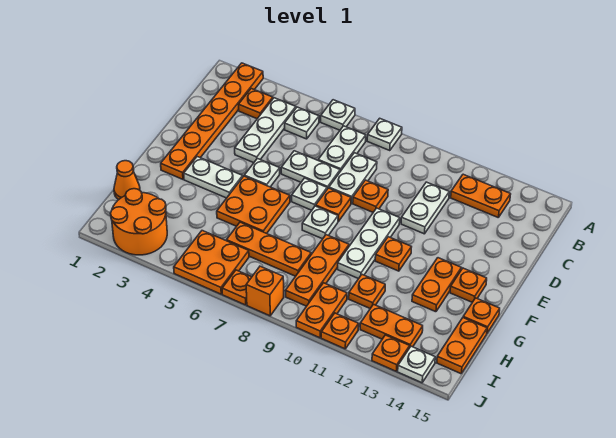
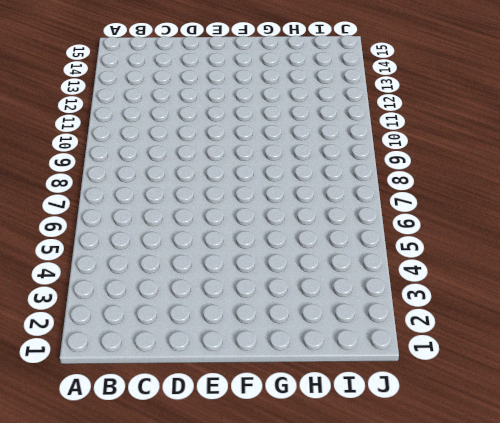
none -> orange plate A2:F2 level 1
none -> white plate A6 level 1
none -> white plate A8 level 1
none -> orange plate B3 level 1

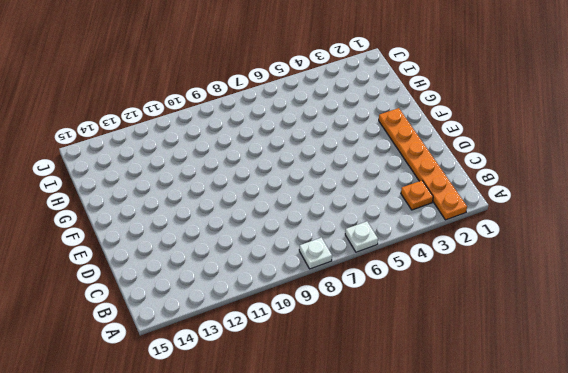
none -> white plate B4:D4 level 1
none -> white plate B5 level 1
none -> white plate B7:C7 level 1
none -> orange plate B12:B13 level 1

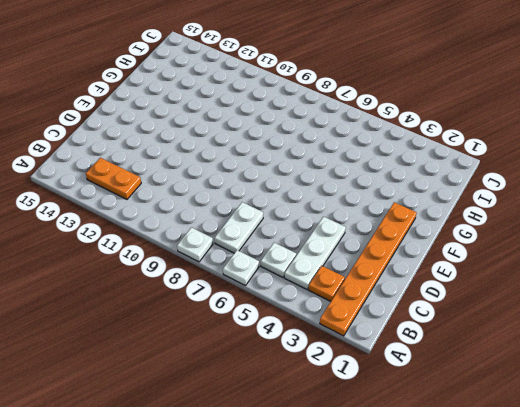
none -> white plate C8:D8 level 1
none -> white plate C11:D11 level 1
none -> white plate D6:D7 level 1
none -> orange plate D9 level 1

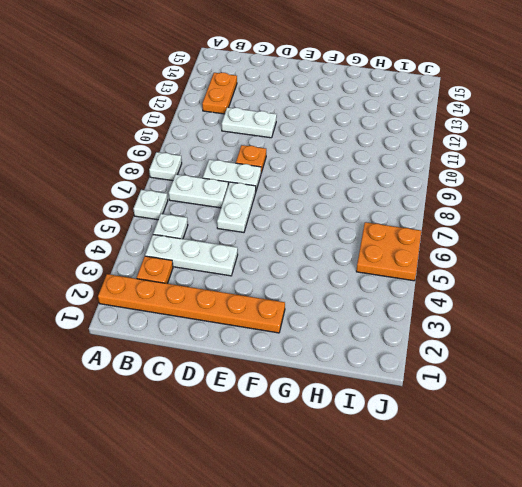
none -> white plate E5 level 1
none -> white plate E7 level 1
none -> orange plate E8 level 1
none -> white plate E10:G10 level 1

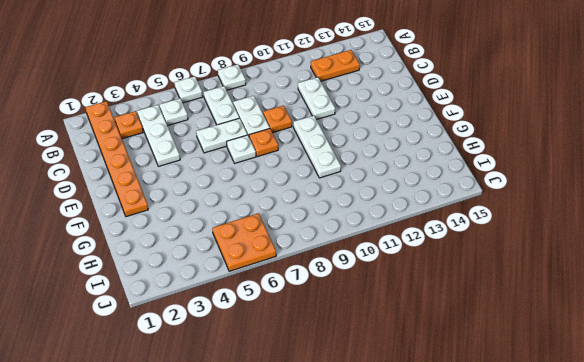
none -> white plate E5 level 1
none -> white plate F3:F4 level 1
none -> orange plate F5:G6 level 1
none -> white plate F8 level 1

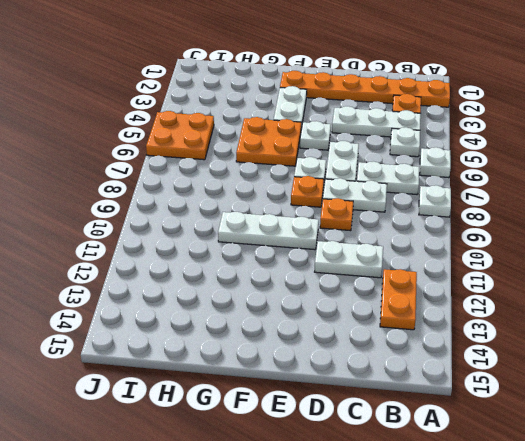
none -> white plate F8 level 1
none -> orange plate F11 level 1
none -> orange plate F13:G13 level 1
none -> orange plate F14 level 1

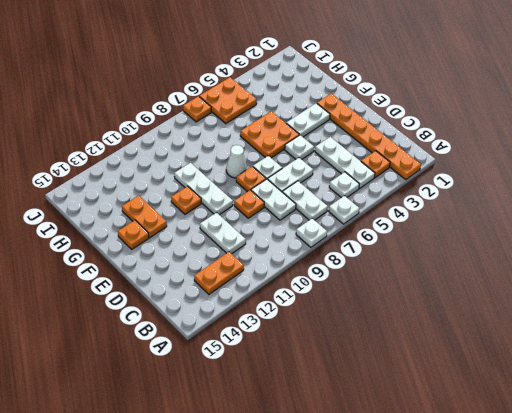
white cone F8 level 1 -> white plate F8 level 1
none -> orange plate G9:I9 level 1
none -> orange plate G15 level 1
none -> orange cone H1 level 1
none -> orange plate H6:H8 level 1

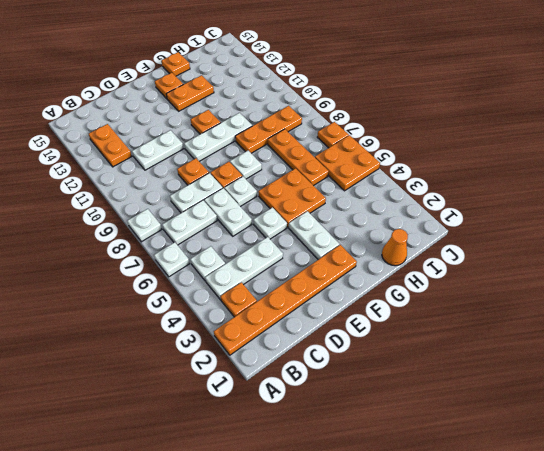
none -> orange plate H11 level 1
none -> orange plate H15:I15 level 1
none -> orange round brick I2:J3 level 1
none -> orange plate I10:J10 level 1

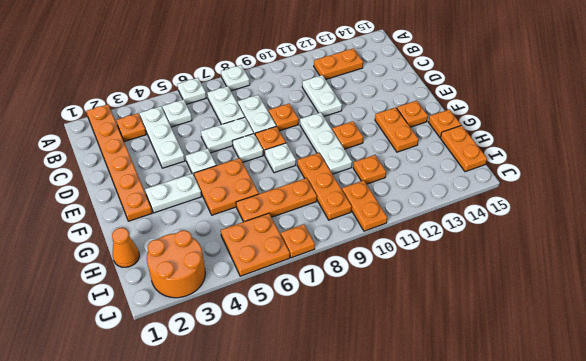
none -> orange plate I12:I13 level 1
none -> orange brick J8 level 1
none -> orange plate J11 level 1
none -> orange plate J13 level 1

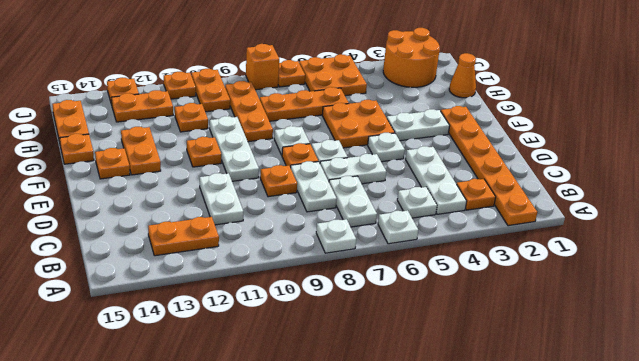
none -> white plate J14 level 1

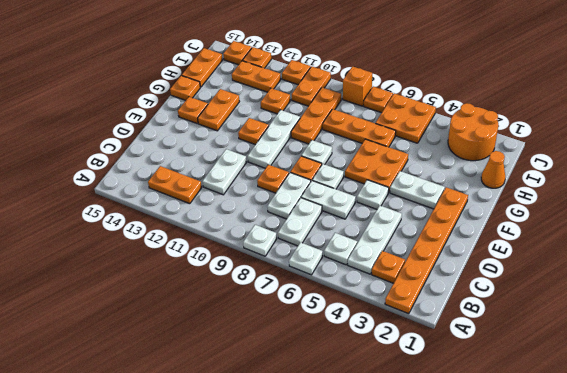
orange plate J14 level 1 -> white plate J14 level 1

